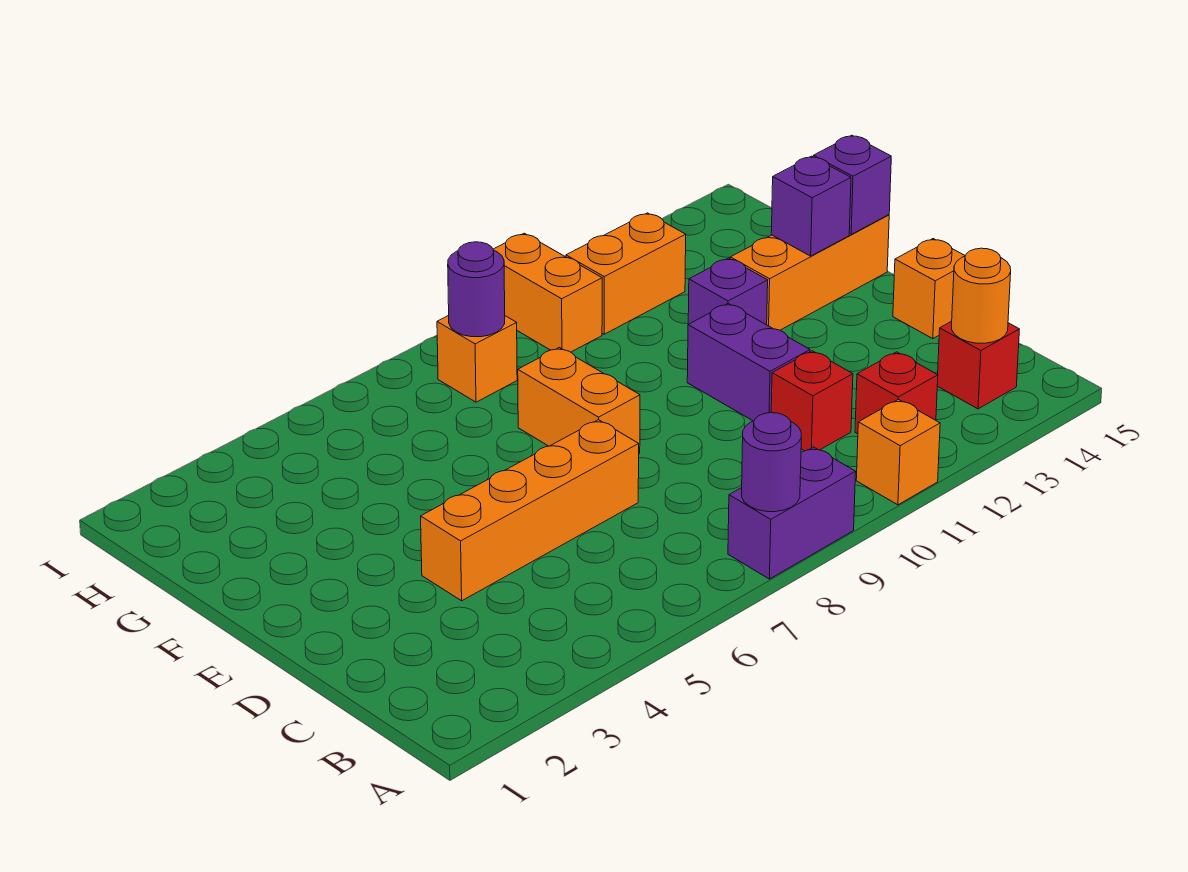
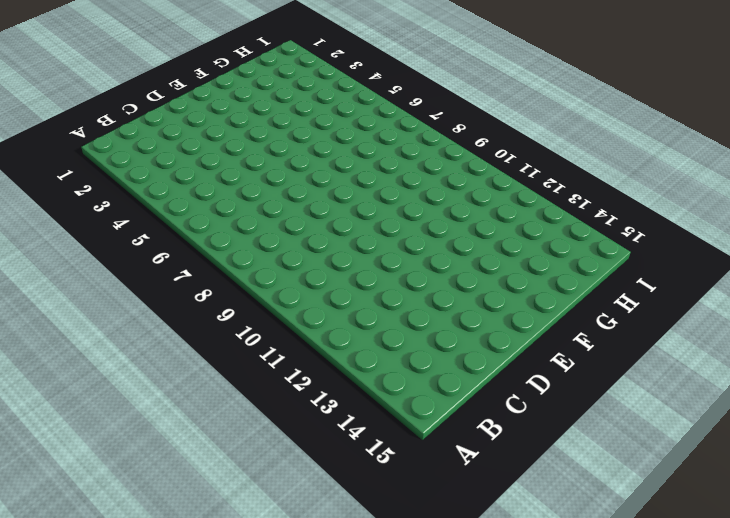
none -> purple brick A8:A9 level 1
none -> orange brick A11 level 1
none -> red brick B12 level 1

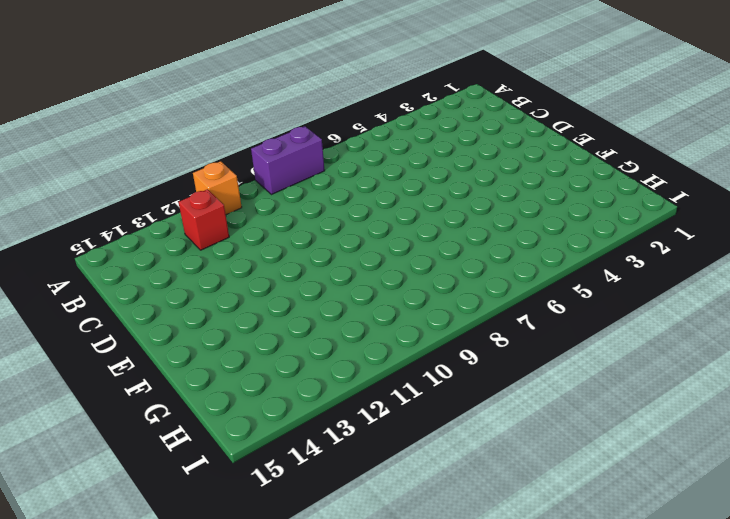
none -> red brick B14 level 1
none -> red brick C11 level 1
none -> orange brick D4:D7 level 1

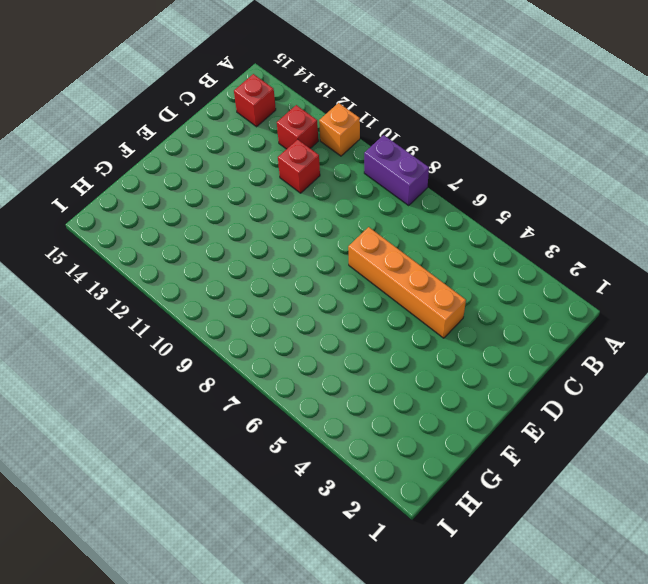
none -> purple brick D11:E11 level 1
none -> orange brick D15 level 1
none -> orange brick E8:F8 level 1

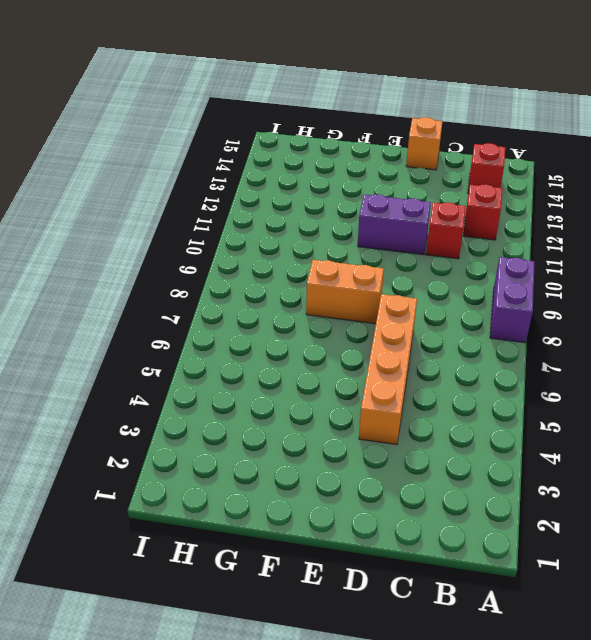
none -> orange brick A11 level 1
none -> purple brick F12 level 1
none -> orange brick F13:F15 level 1

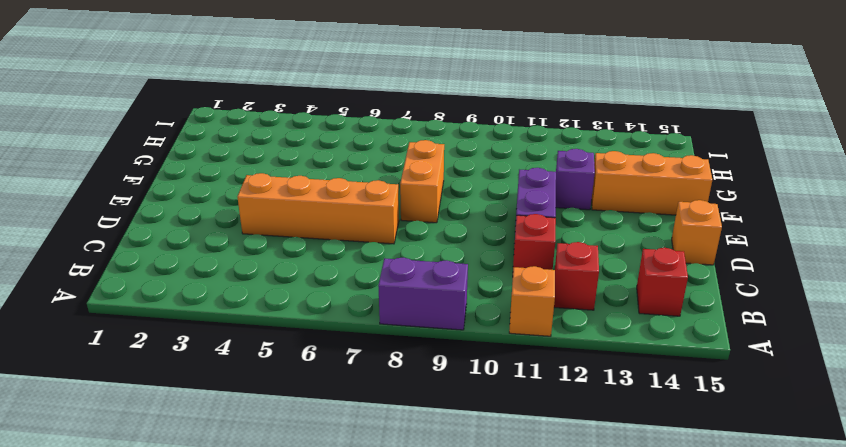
none -> orange brick H8 level 1
none -> orange brick H10:I10 level 1
none -> orange brick H11:H12 level 1

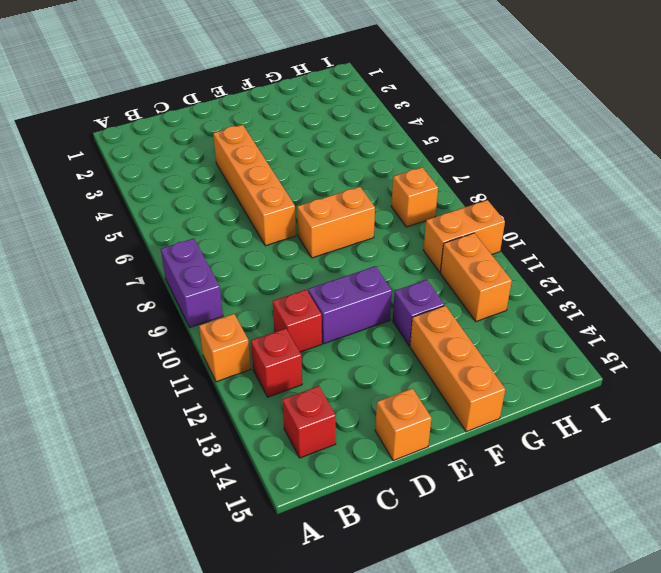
none -> purple round brick A8 level 2
none -> orange round brick B14 level 2
none -> purple brick F14 level 2

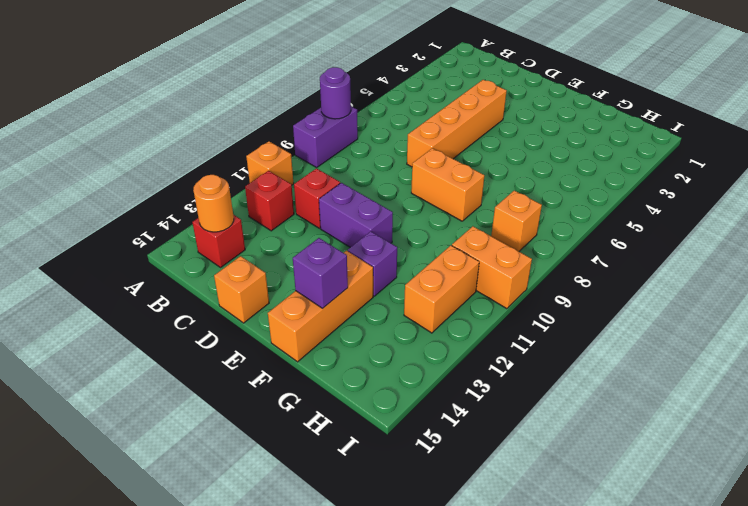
none -> purple brick F15 level 2
none -> purple round brick H8 level 2

